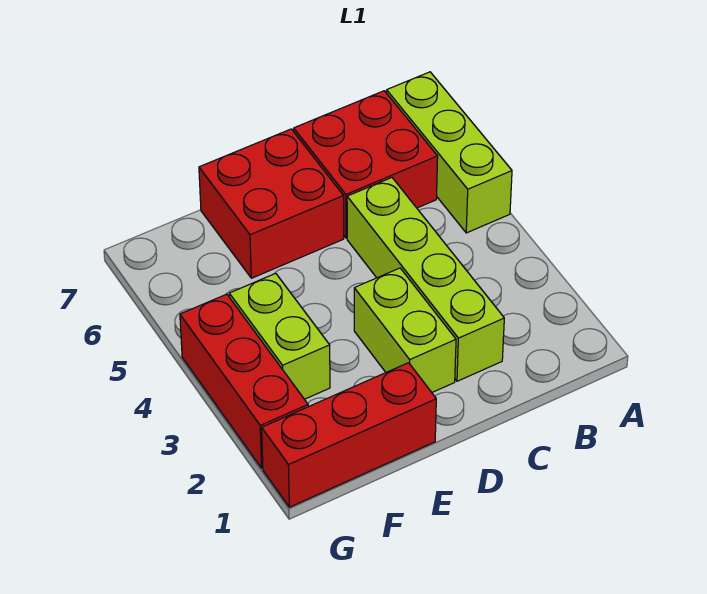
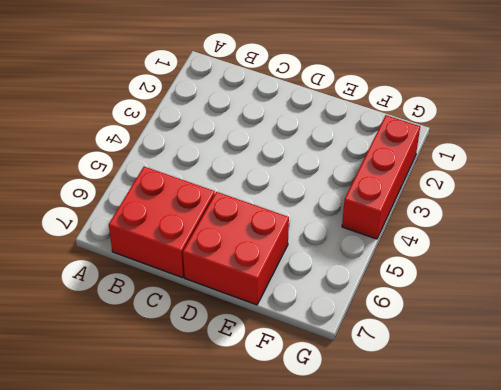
none -> lime brick A5:A7 level 1
none -> lime brick C2:C5 level 1

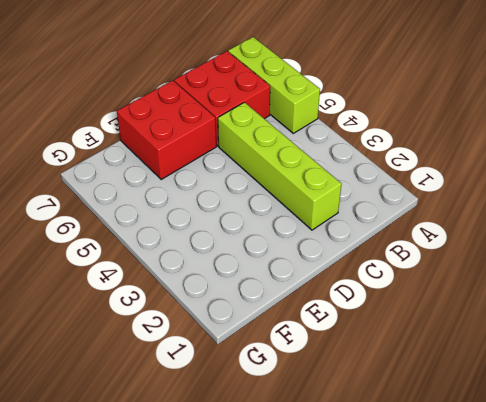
none -> lime brick D2:D3 level 1
none -> red brick E1:G1 level 1

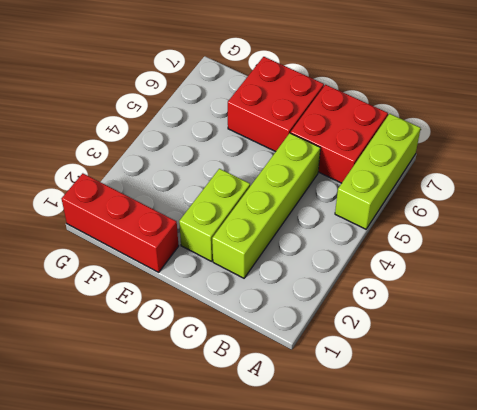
none -> lime brick F3:F4 level 1
none -> red brick G2:G4 level 1

